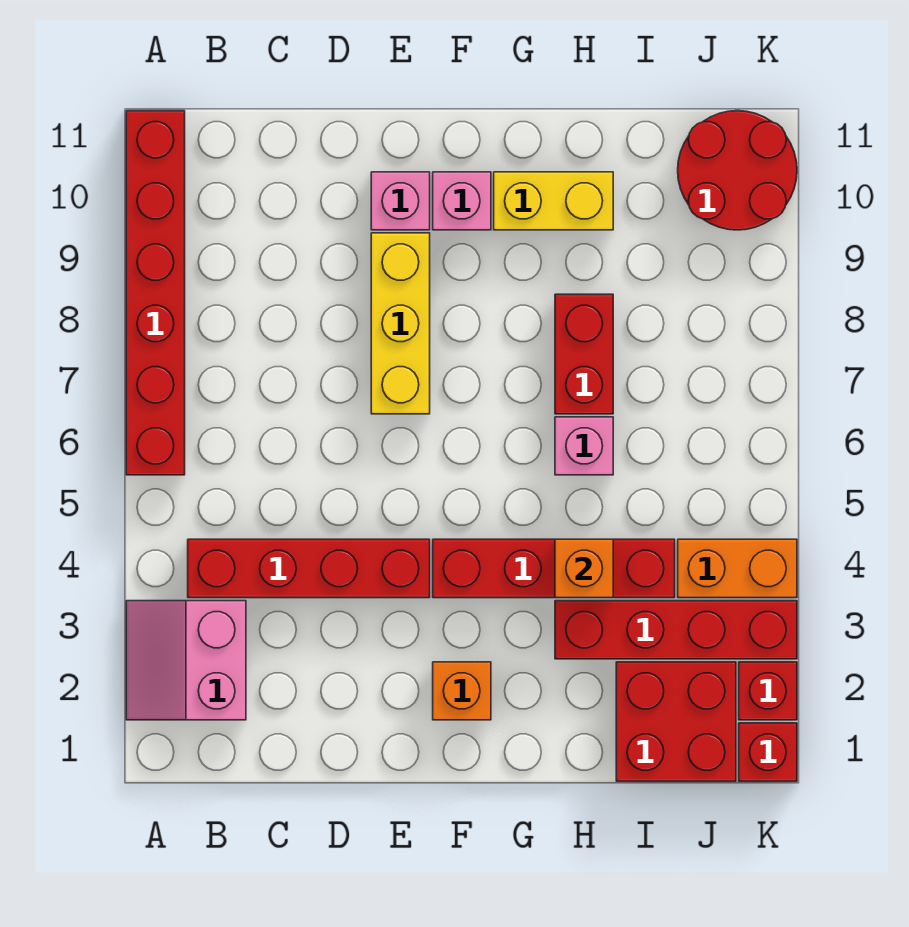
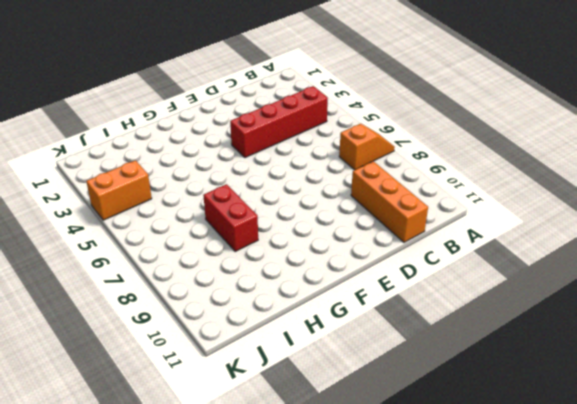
orange slope A7:B7 level 1 top B -> red brick A6:A11 level 1
orange brick C9:C11 level 1 -> none
none -> pink slope A2:B3 level 1 top B
none -> yellow brick E7:E9 level 1
none -> pink brick E10 level 1

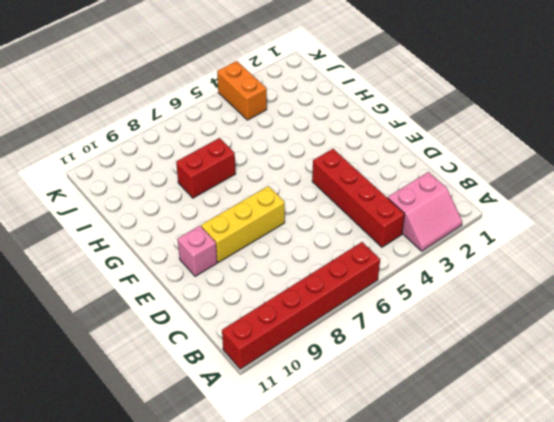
none -> orange brick F2 level 1
none -> red brick F4:I4 level 1
none -> pink brick F10 level 1

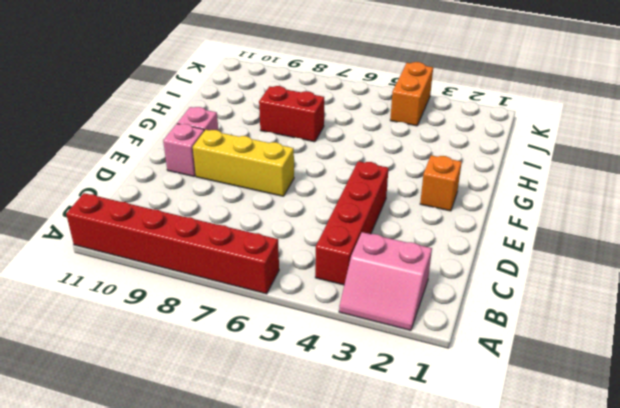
none -> red brick F4:I4 level 1
none -> yellow brick G10:H10 level 1
none -> red brick H3:K3 level 1

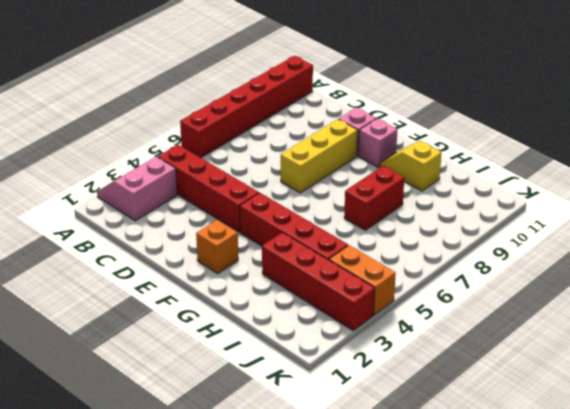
yellow slope G10:H10 level 1 top H -> yellow brick G10:H10 level 1
none -> pink brick H6 level 1
none -> red brick I1:J2 level 1
none -> red round brick J10:K11 level 1

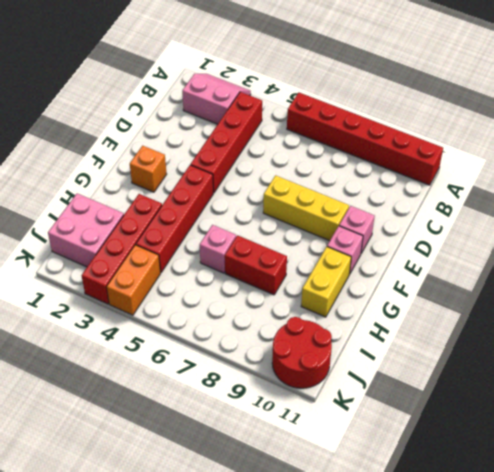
pink brick I1:J2 level 1 -> red brick I1:J2 level 1
none -> red brick K1 level 1
none -> red brick K2 level 1
none -> orange brick H4 level 2

